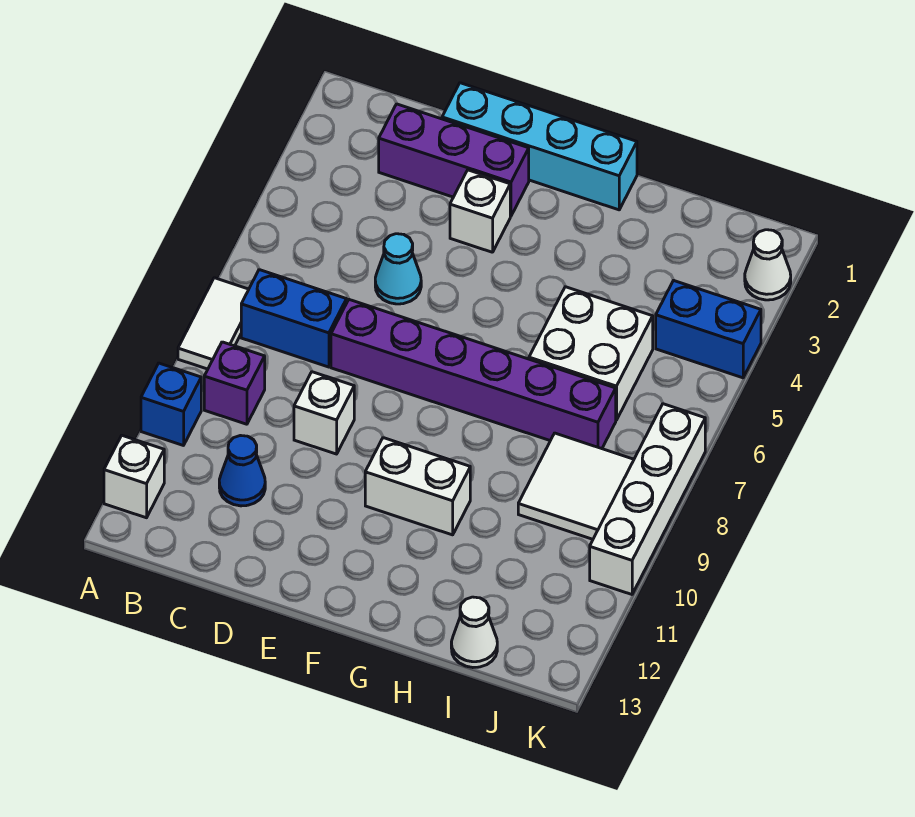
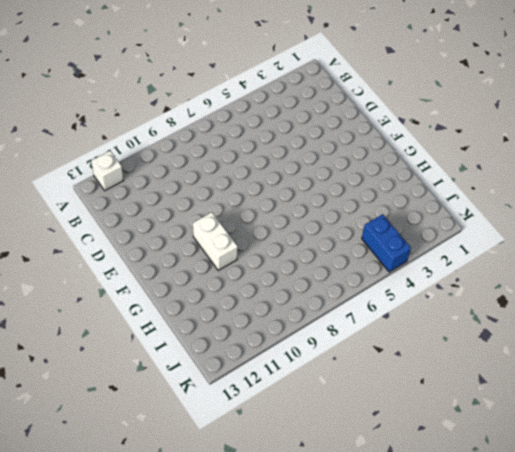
none -> white tile A7:A8 level 1
none -> blue brick A10 level 1
none -> blue brick B7:C7 level 1

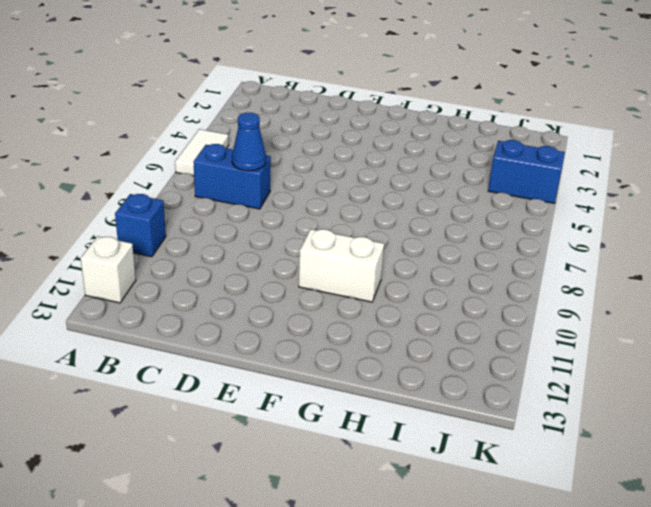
white tile A5:A6 level 1 -> white tile A7:A8 level 1
blue cone C7 level 2 -> blue cone C11 level 1
none -> purple brick B9 level 1
none -> purple brick C2:E2 level 1
none -> cyan brick D1:G1 level 1

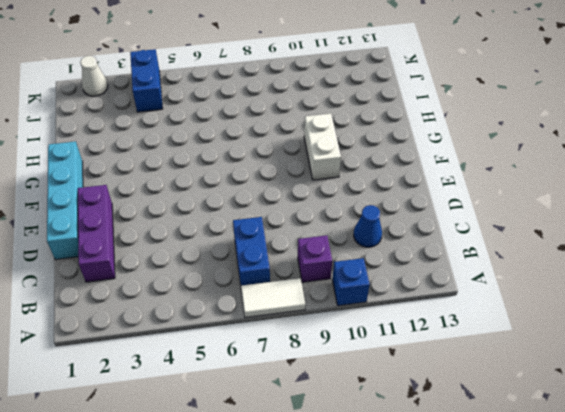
none -> white brick A12 level 1
none -> cyan cone D5 level 1
none -> purple brick D7:I7 level 1

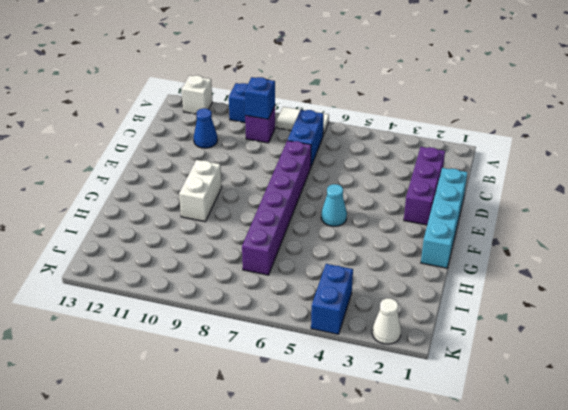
blue brick B9 level 2 -> none
cyan cone F5 level 1 -> cyan cone D5 level 1
none -> white brick D9 level 1
none -> white brick E3 level 1
none -> white brick H5:I6 level 1

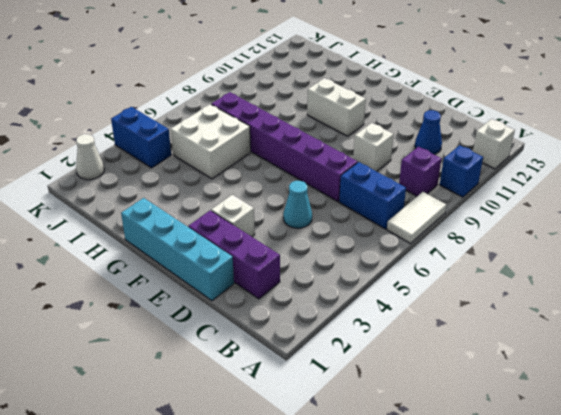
none -> white tile I8:J9 level 1
none -> white cone I13 level 1
none -> white brick K7:K10 level 1

